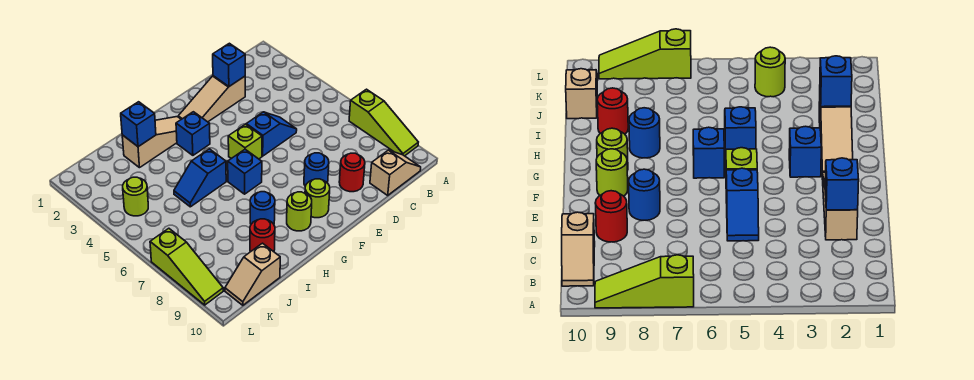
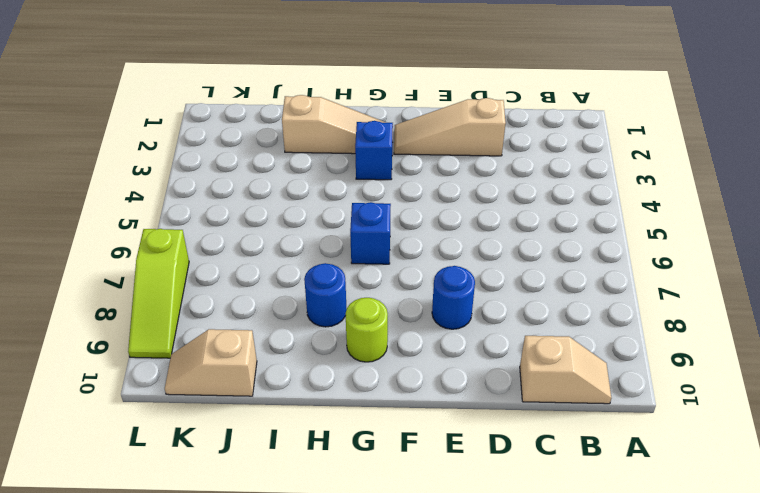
none -> lime slope A7:A9 level 1 top 7
none -> blue slope D5:E5 level 1 top E
none -> red round brick D9 level 1

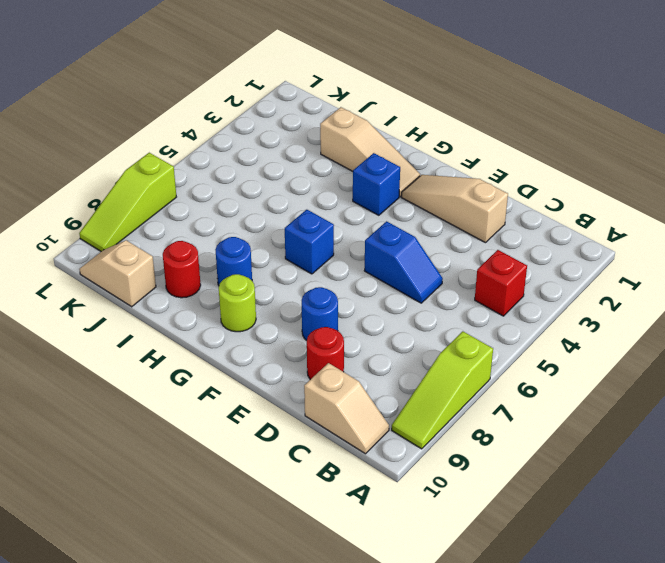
red brick B4 level 1 -> none
none -> lime brick F5 level 1
none -> lime round brick F9 level 1
none -> blue slope H5:I5 level 1 top H

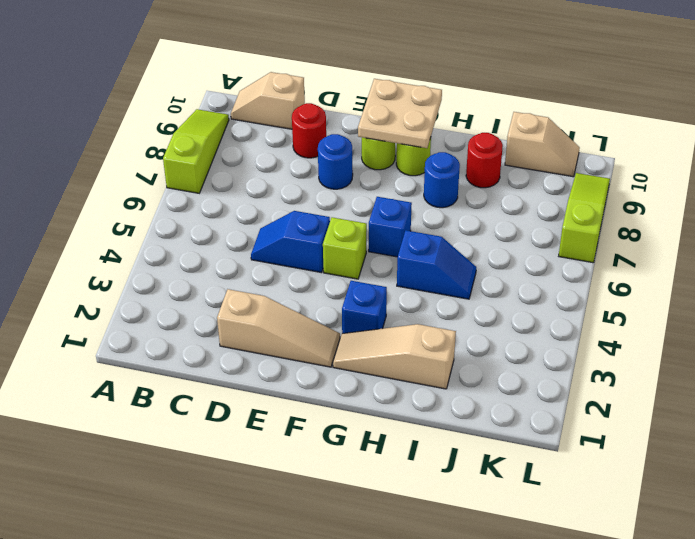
tan plate F9:G10 level 2 -> none
none -> lime round brick K4 level 1
none -> blue brick D2 level 2
none -> blue brick I2 level 2

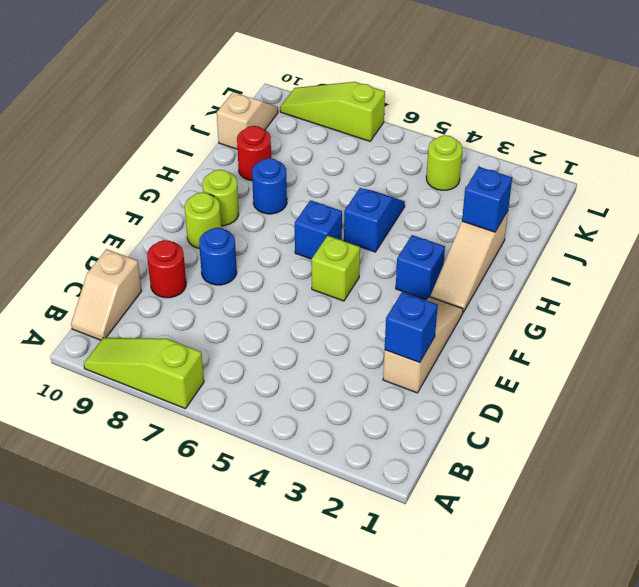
none -> blue slope D5:E5 level 1 top E

